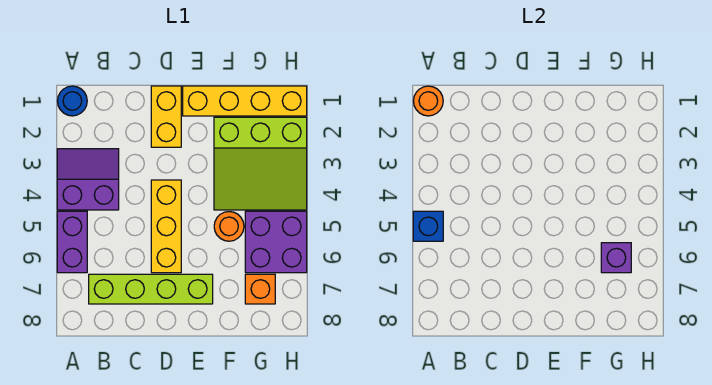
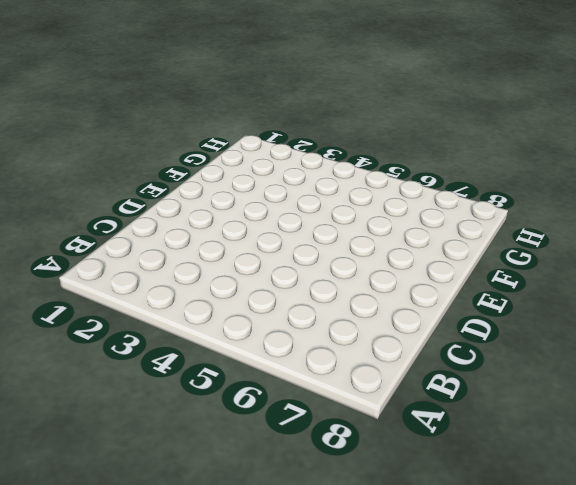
none -> blue round brick A1 level 1
none -> purple slope A3:B4 level 1 top 4
none -> purple brick A5:A6 level 1

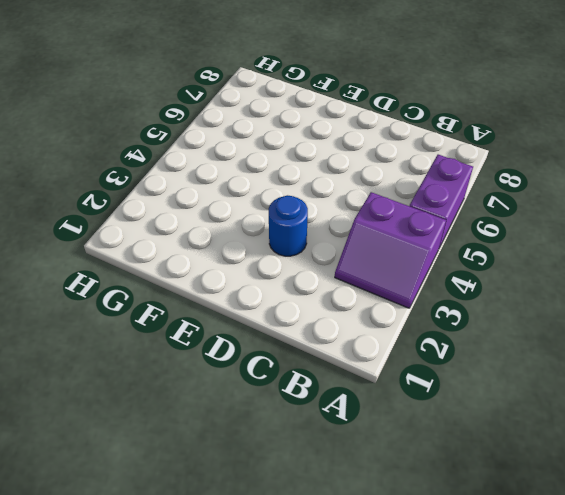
blue round brick D3 level 1 -> blue round brick A1 level 1
none -> lime brick B7:E7 level 1
none -> yellow brick D1:D2 level 1
none -> yellow brick D4:D6 level 1

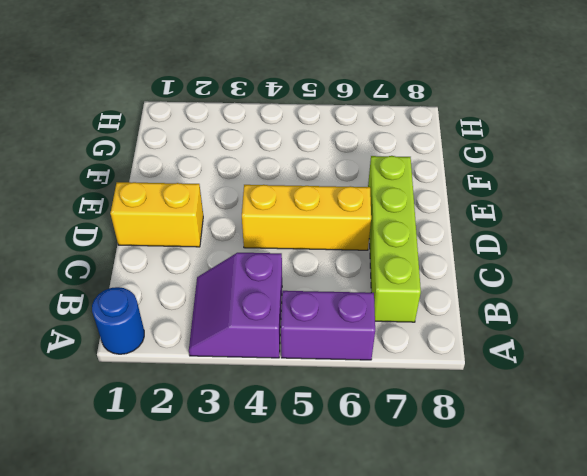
none -> yellow brick E1:H1 level 1
none -> lime slope F2:H4 level 1 top 2
none -> orange round brick F5 level 1

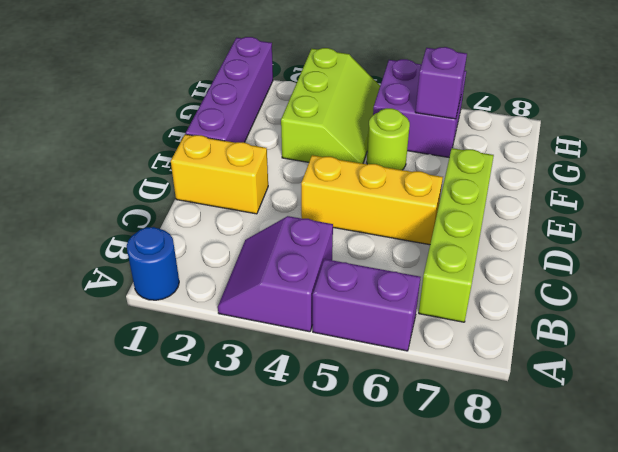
purple brick E1:H1 level 1 -> yellow brick E1:H1 level 1
lime slope F3:H4 level 1 top 3 -> lime slope F2:H4 level 1 top 2
lime round brick F5 level 1 -> orange round brick F5 level 1
none -> orange brick G7 level 1
none -> orange round brick A1 level 2
none -> blue brick A5 level 2

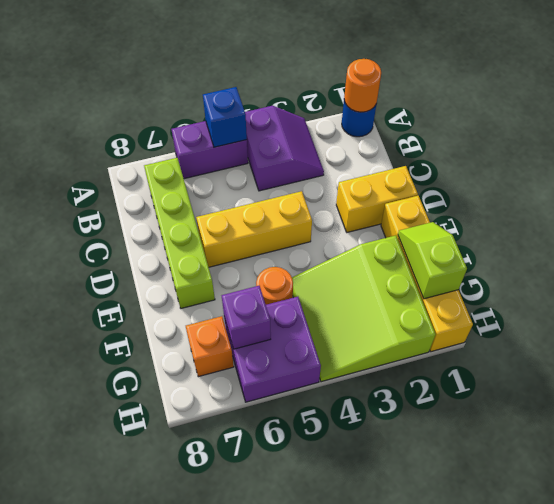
lime slope F1:G1 level 2 top G -> none

